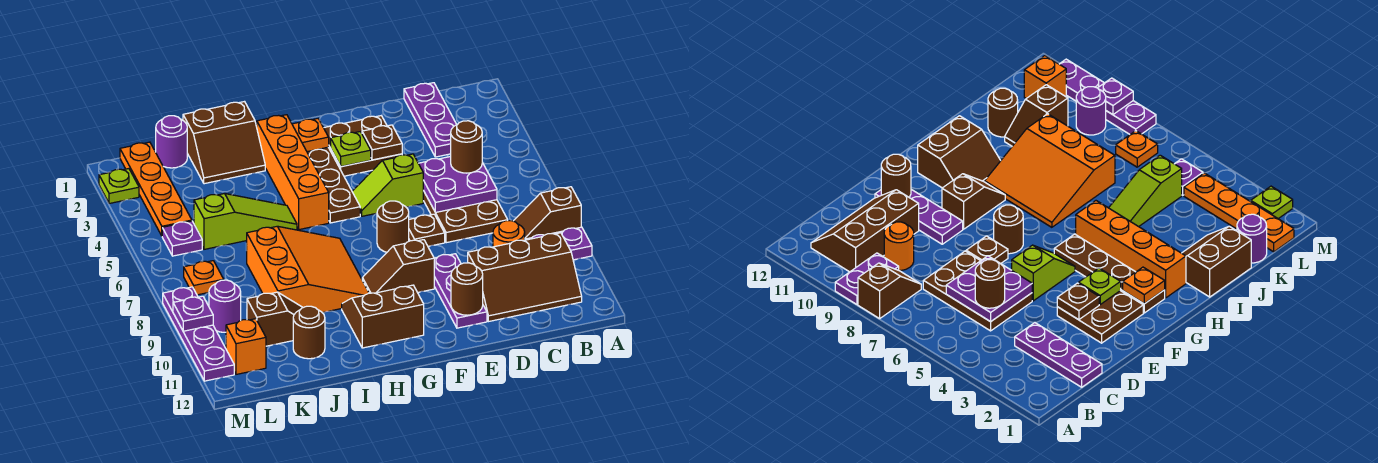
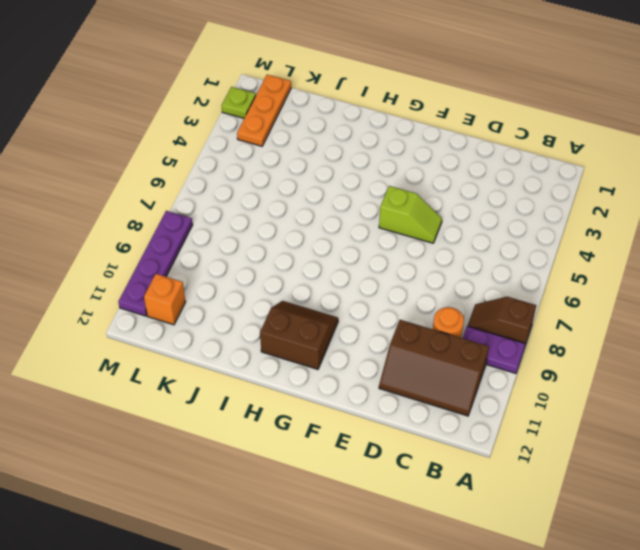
lime slope E5:F5 level 1 top F -> lime slope E5:F5 level 1 top E
orange plate L1:L3 level 1 -> orange plate L1:L4 level 1
none -> purple plate C1:C3 level 1
none -> brown plate C5:D7 level 1
none -> brown plate E2:F3 level 1
none -> brown plate E7 level 1

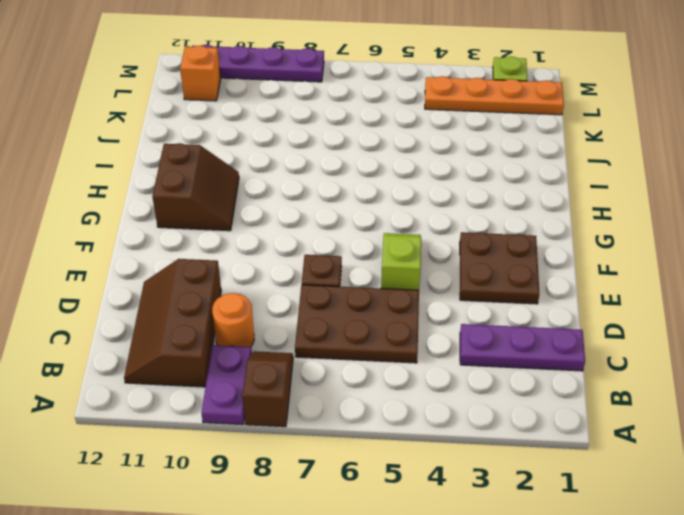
none -> purple plate E9:E11 level 1
none -> brown round brick F7 level 1
none -> brown slope F9:G9 level 1 top F
none -> brown plate G2:G5 level 1

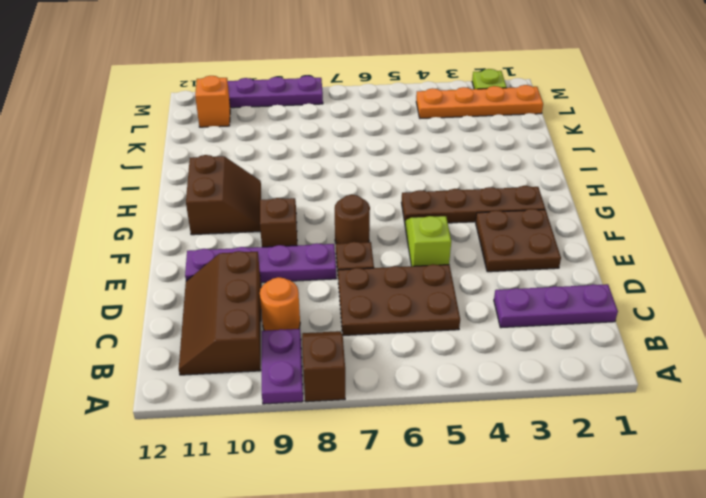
purple plate E8:E11 level 1 -> purple plate E9:E11 level 1
none -> orange brick H2:H5 level 1
none -> orange slope H7:J9 level 1 top J
none -> brown slope I1:J2 level 1 top 1
none -> lime slope I5:K5 level 1 top K

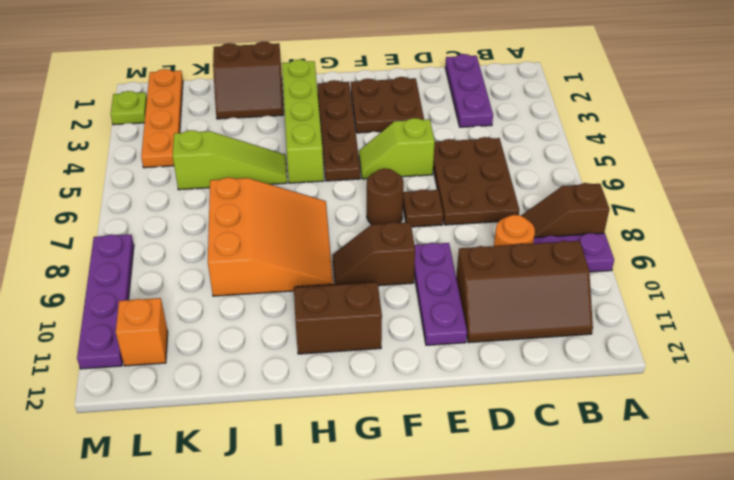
lime brick H2:H5 level 1 -> orange brick H2:H5 level 1
none -> brown slope J10:K10 level 1 top K
none -> brown round brick J11 level 1
none -> purple round brick K1 level 1
none -> purple plate L5 level 1

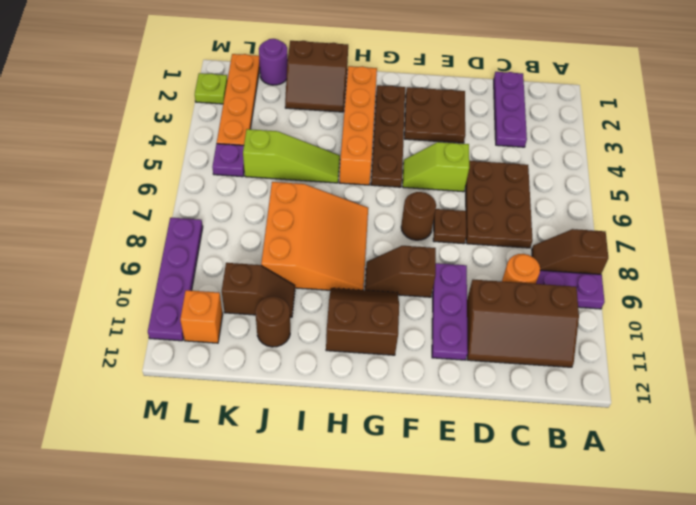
none -> orange plate L7 level 1
none -> purple round brick L9 level 1
none -> purple plate C5:D6 level 2
none -> brown plate E3 level 2

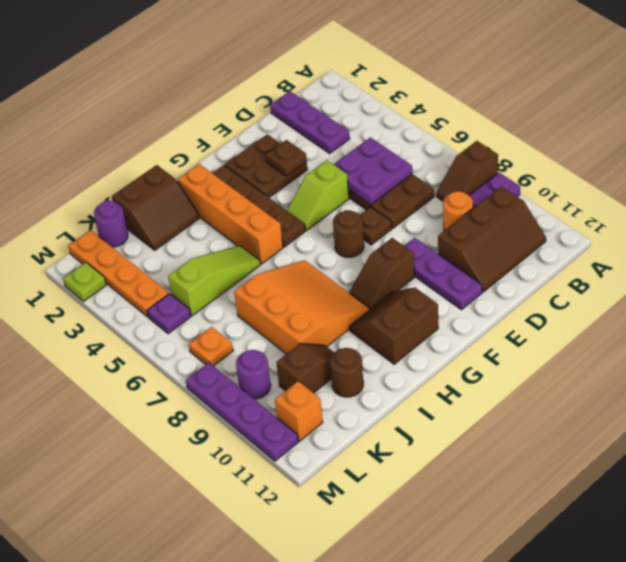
none -> brown round brick E11 level 2
none -> lime plate F3 level 2
none -> orange plate G2 level 2
none -> purple plate M9 level 2

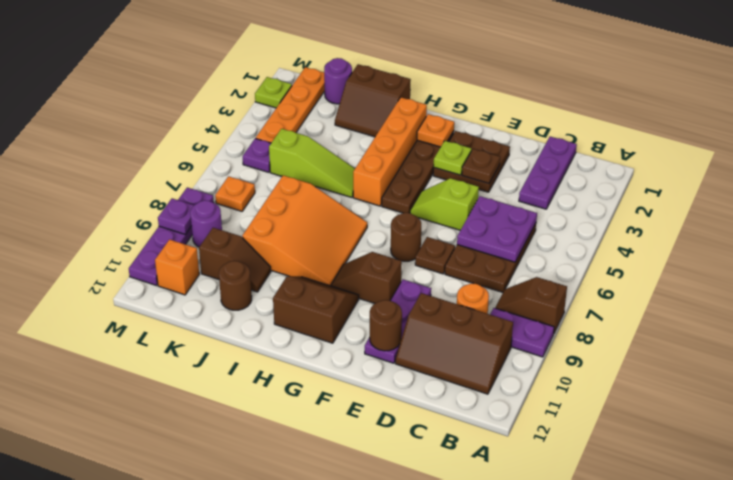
none -> brown round brick C5 level 3

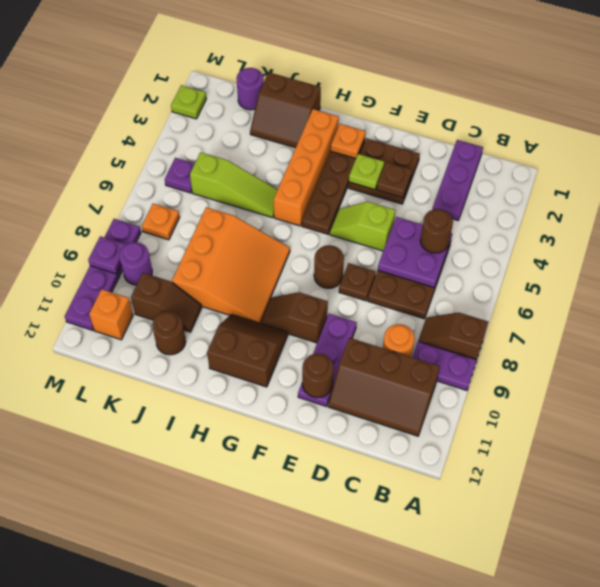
none -> orange plate L1:L4 level 1

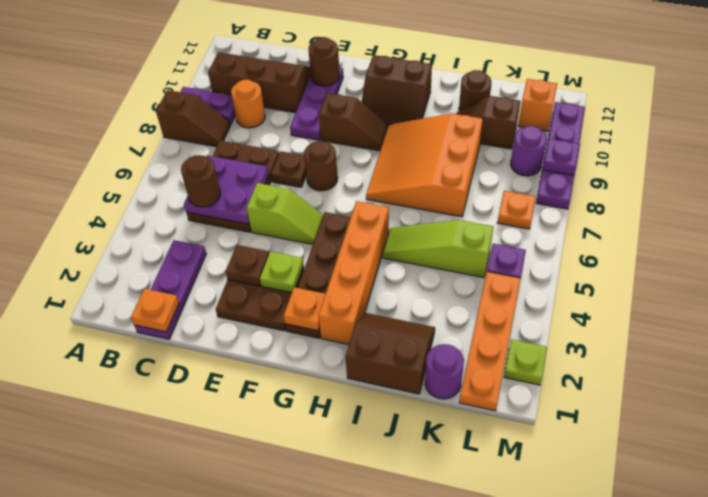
orange plate C1 level 2 -> none

